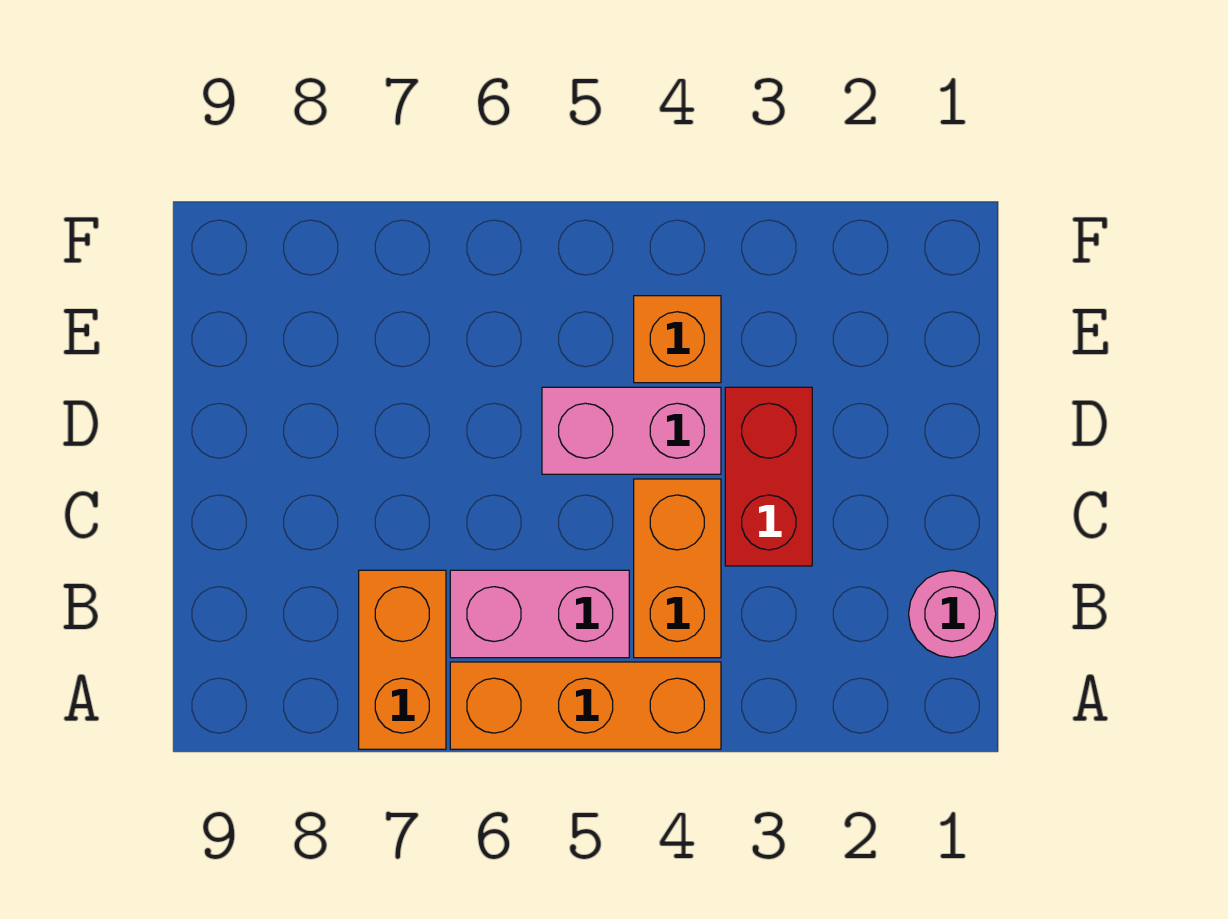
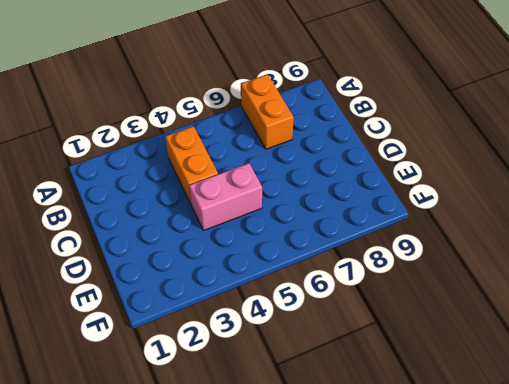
none -> orange brick A4:A6 level 1
none -> pink round brick B1 level 1

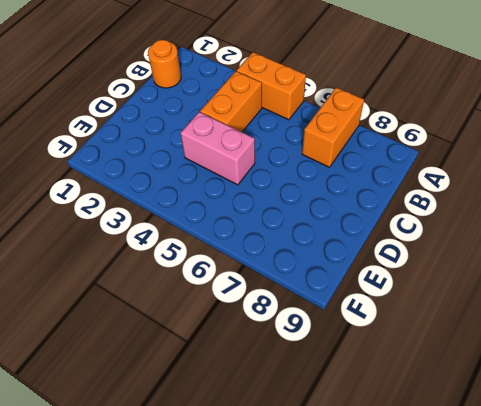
orange brick A4:A5 level 1 -> orange brick A4:A6 level 1
orange round brick B1 level 1 -> pink round brick B1 level 1
none -> pink brick B5:B6 level 1
none -> red brick C3:D3 level 1

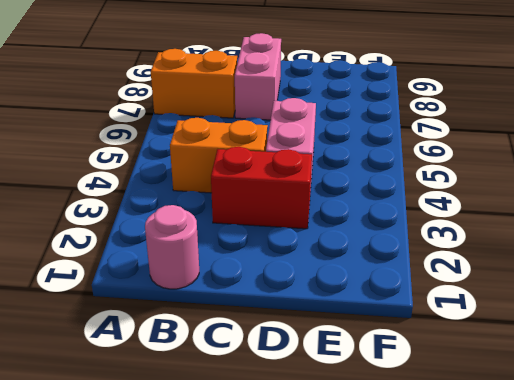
pink brick C7:C8 level 1 -> pink brick B5:B6 level 1
none -> orange brick A4:A6 level 1
none -> orange brick E4 level 1

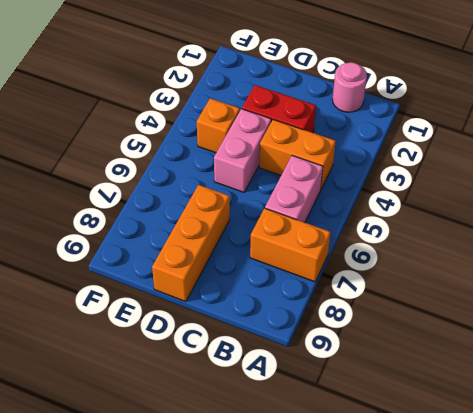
orange brick D7:D9 level 1 -> orange brick A4:A6 level 1

